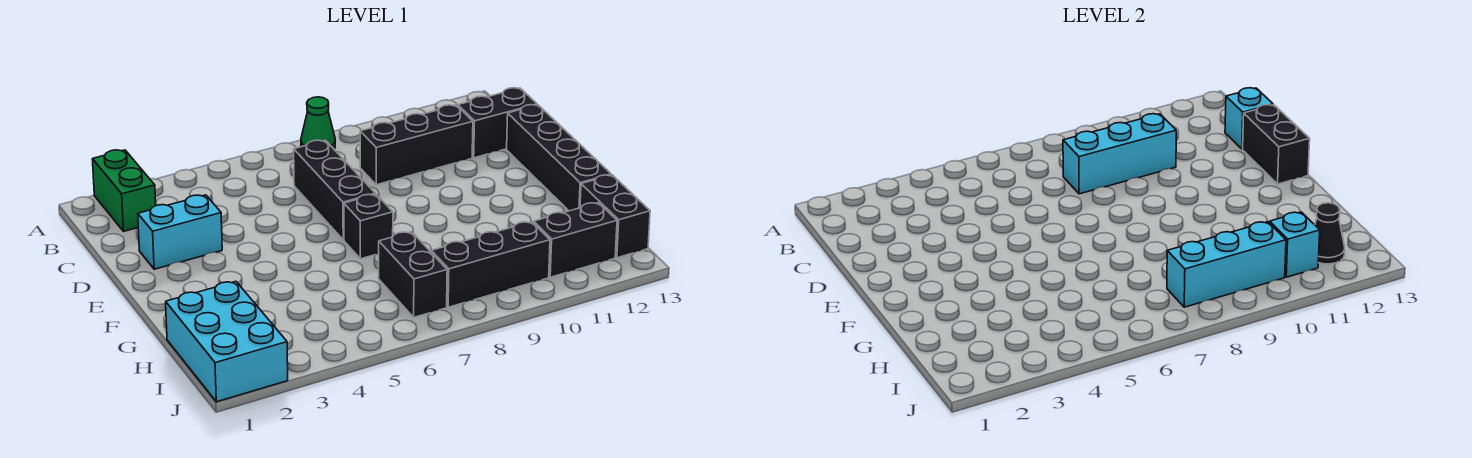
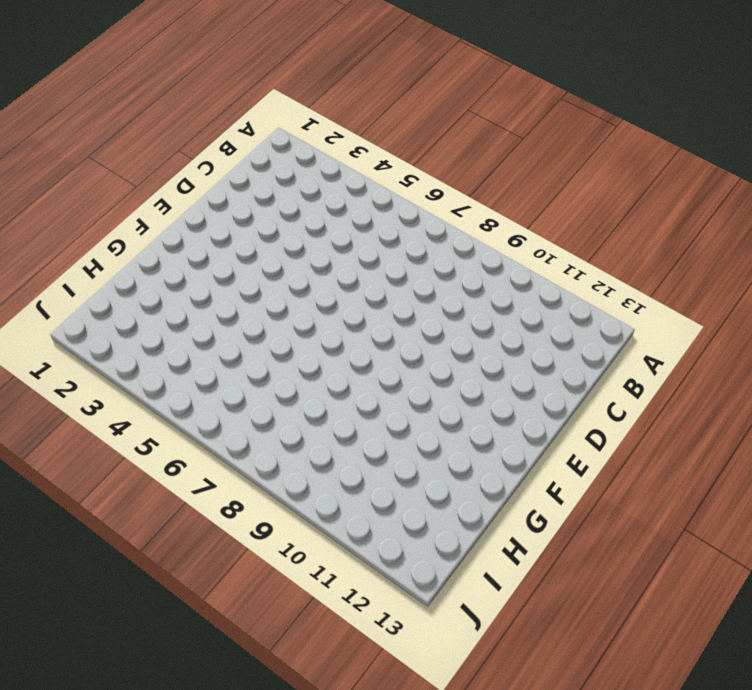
none -> green brick A2:B2 level 1
none -> green cone A8 level 1
none -> black brick C7:E7 level 1

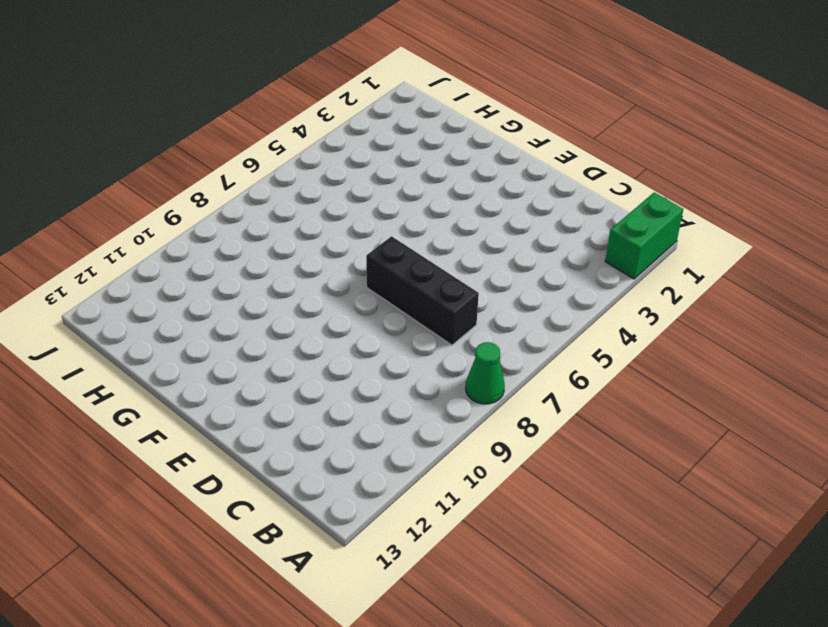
green brick A1:A2 level 1 -> green brick A2:B2 level 1
none -> black brick C9:C11 level 1
none -> black brick C12:C13 level 1
none -> cyan brick D2:D3 level 1

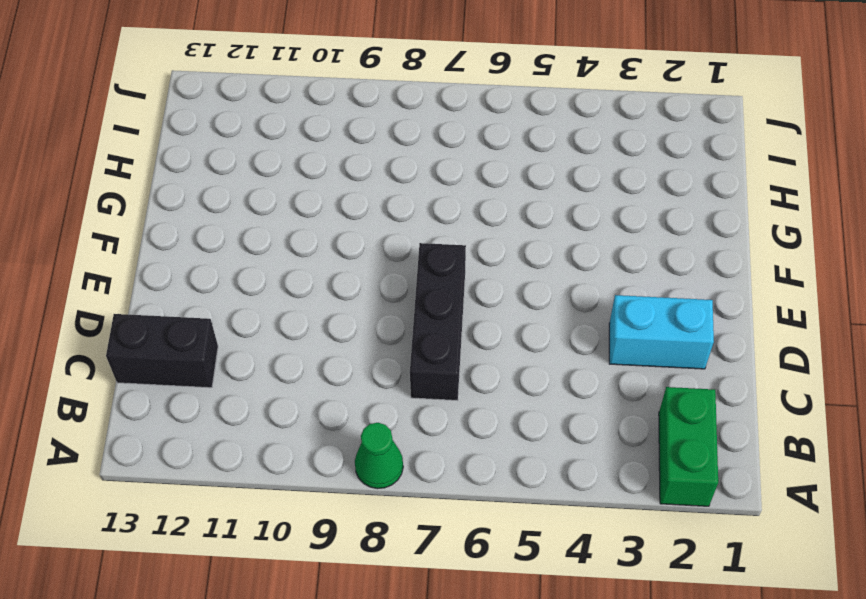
none -> black brick C9:C11 level 1
none -> black brick D13:G13 level 1
none -> black brick F7 level 1

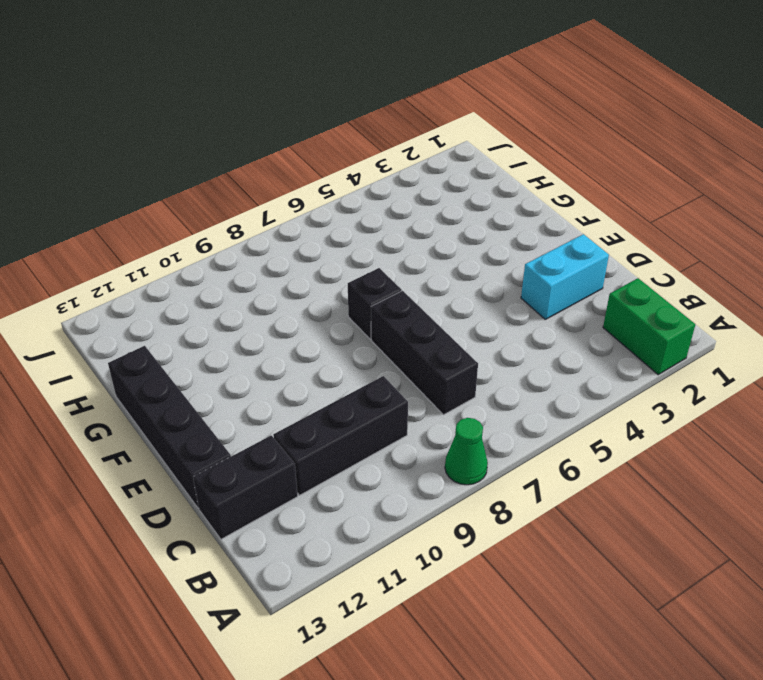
none -> cyan brick H1:J2 level 1
none -> black brick H7:I7 level 1
none -> black brick H13:I13 level 1

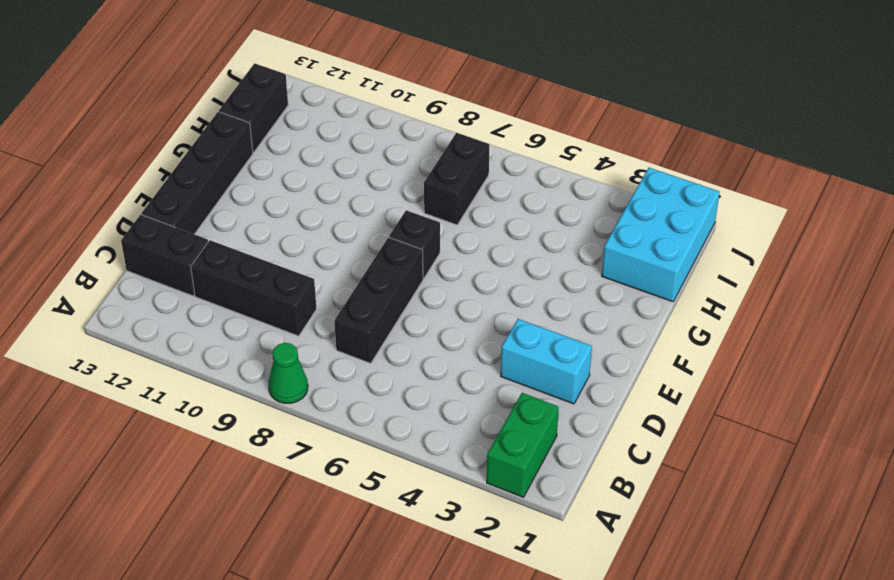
none -> black brick I8:I10 level 1
none -> black brick I11:I12 level 1
none -> cyan brick C8:C10 level 2

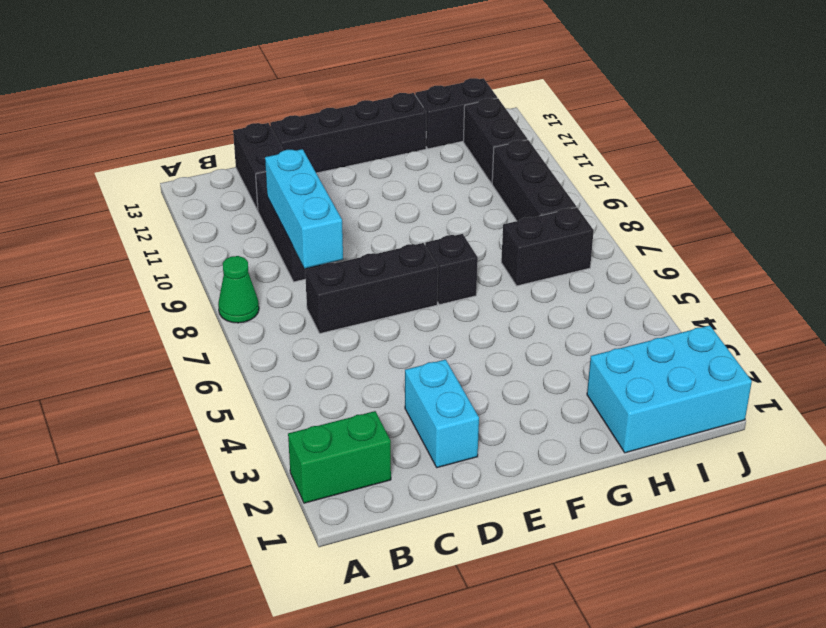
none -> cyan brick C13 level 2
none -> black brick D13:E13 level 2
none -> cyan brick I8:I10 level 2

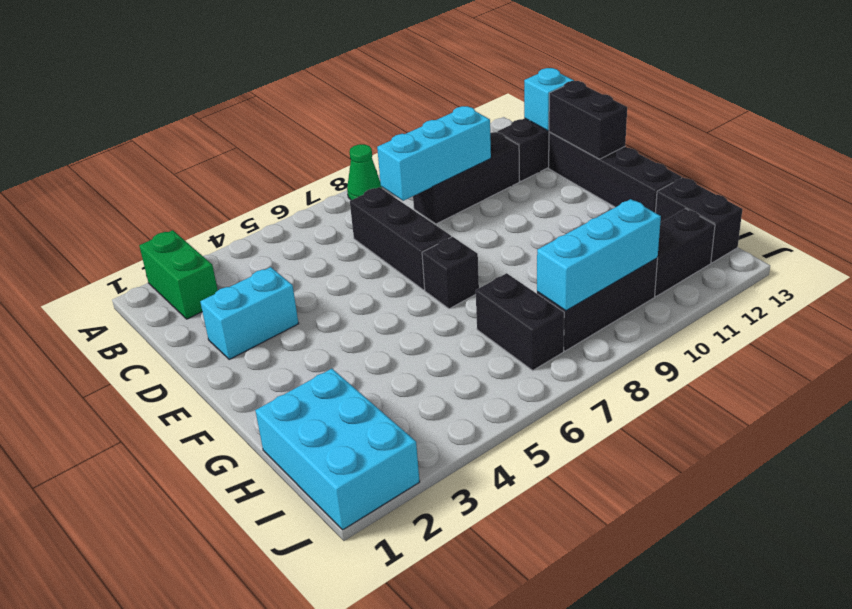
none -> cyan brick I11 level 2
none -> black cone I12 level 2

